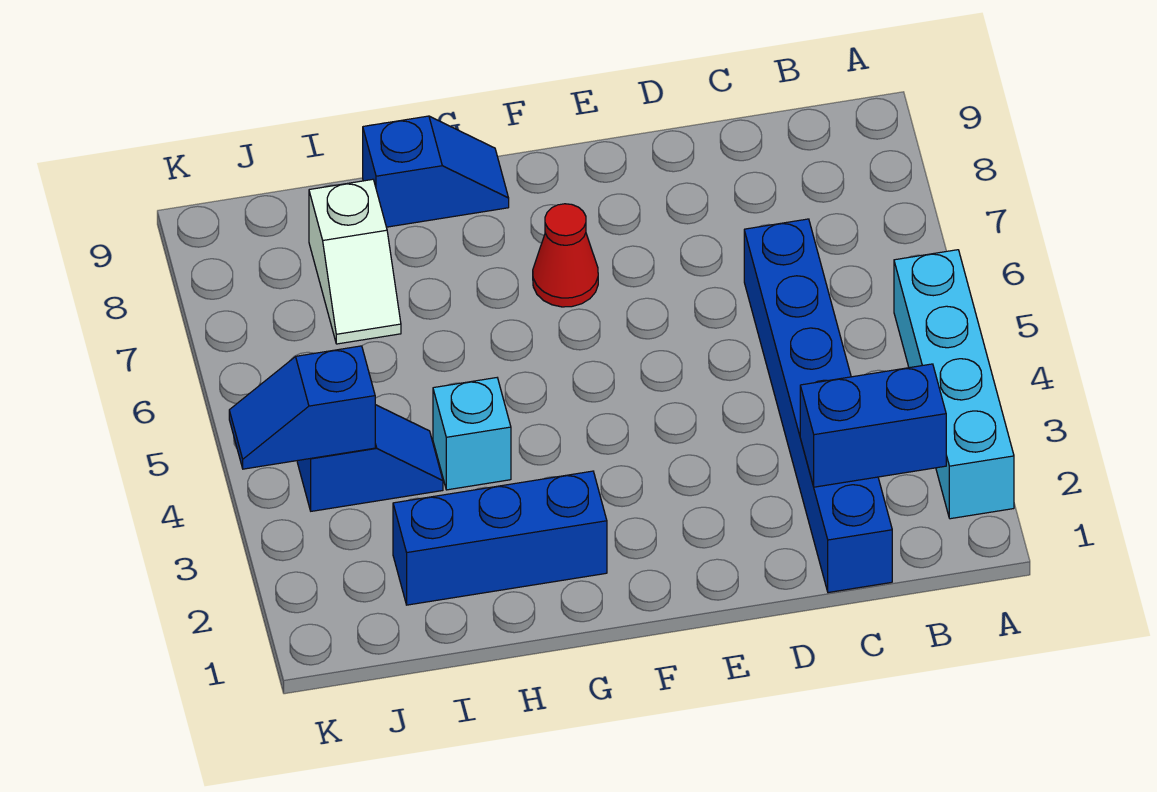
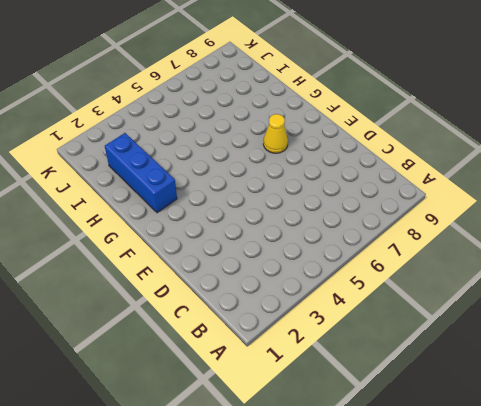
yellow cone F7 level 1 -> red cone F7 level 1
none -> cyan brick A2:A5 level 1
none -> blue brick C1:C6 level 1

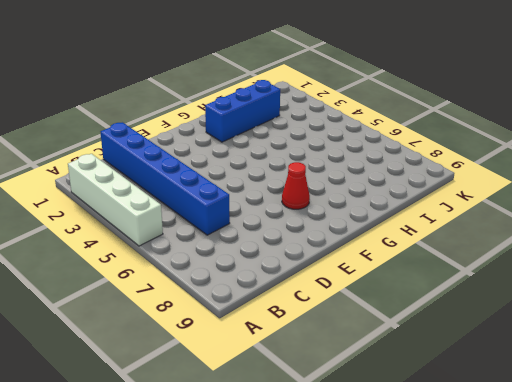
white brick A2:A5 level 1 -> cyan brick A2:A5 level 1
none -> blue slope G9:H9 level 1 top H
none -> cyan brick H4 level 1

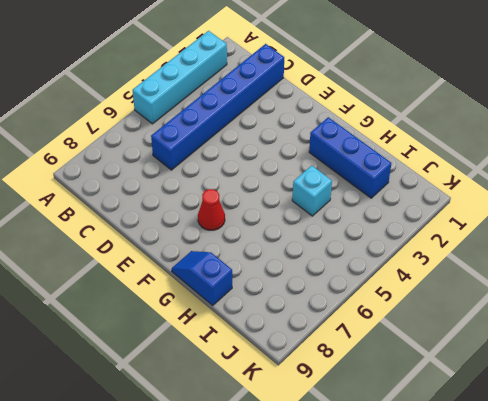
none -> blue slope I4:J4 level 1 top J
none -> white slope I7:I8 level 1 top 8

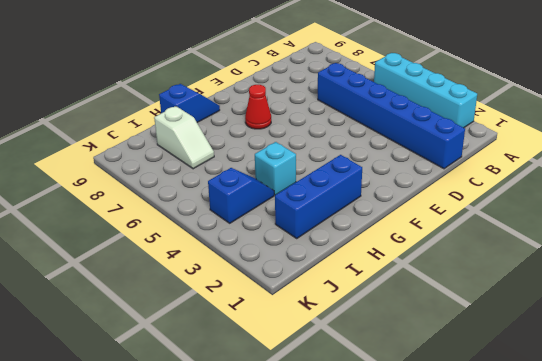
none -> blue brick B2:C2 level 2
none -> blue slope J4:K4 level 2 top J

